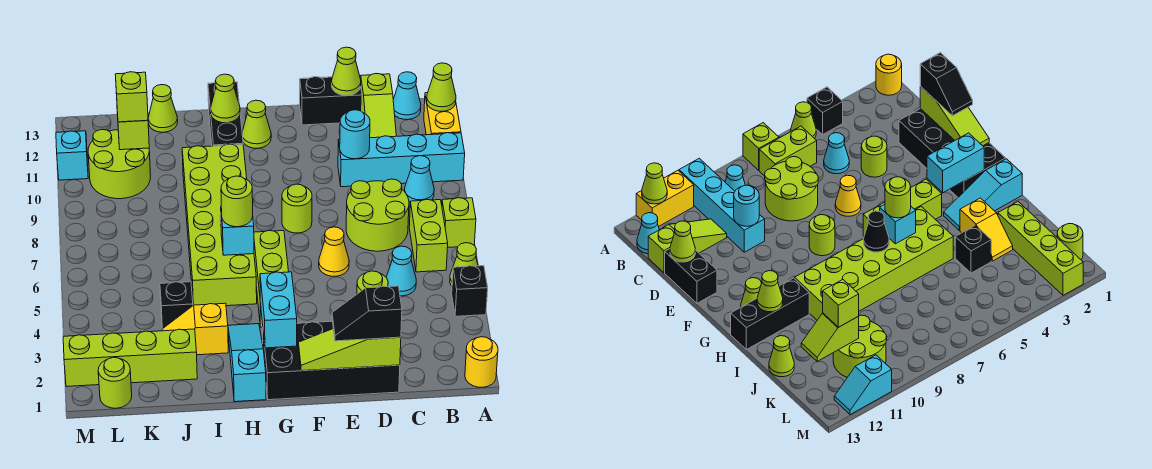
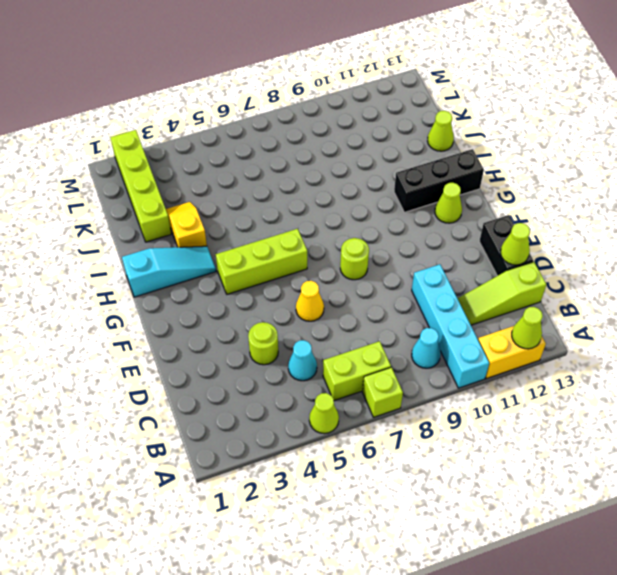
none -> yellow round brick A1 level 1
none -> black brick A4 level 1
none -> cyan cone B13 level 1
none -> lime round brick C7:D8 level 1

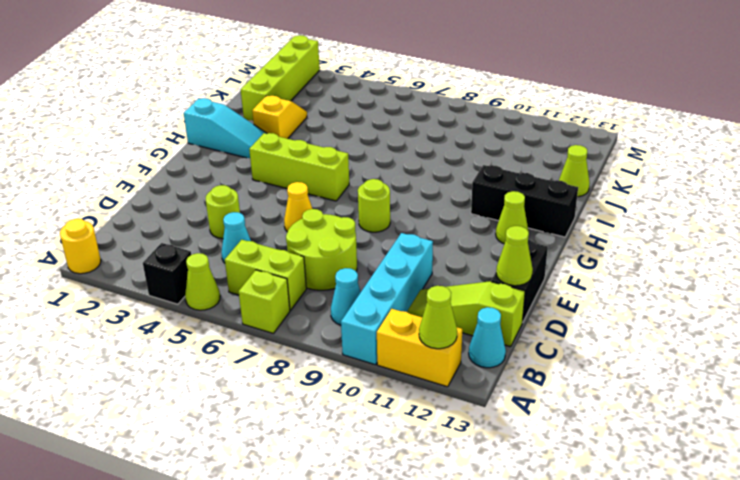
none -> black brick D1:G2 level 1
none -> lime brick H5:I10 level 1
none -> black brick J4 level 1
none -> lime round brick K10:L11 level 1

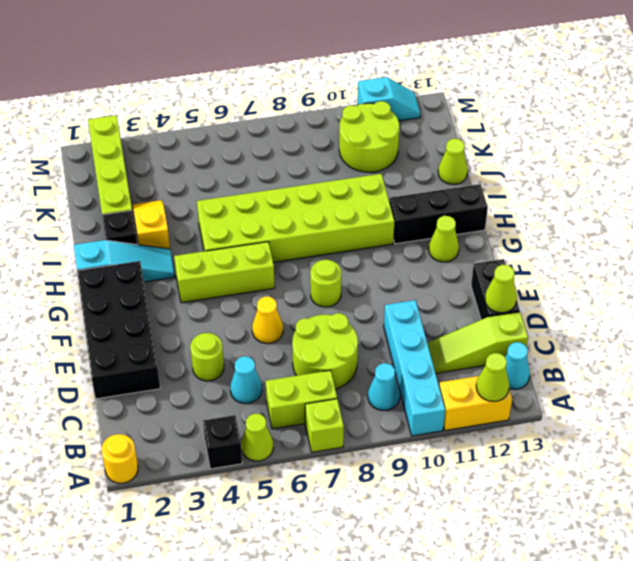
black brick I2 level 1 -> black brick J4 level 1
none -> lime round brick L1 level 1
none -> lime slope D1:F1 level 2 top D
none -> cyan round brick D10 level 2
none -> cyan brick G2:G3 level 2

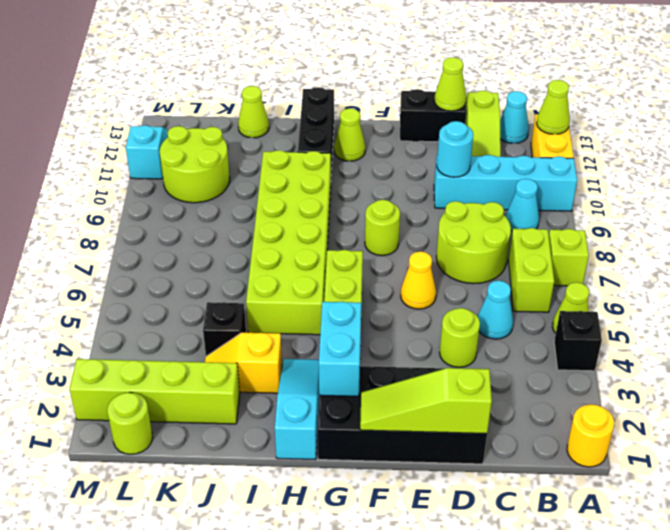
none -> cyan brick H6 level 2
none -> black cone H7 level 2
none -> lime cone H12 level 2
none -> lime slope K11:K12 level 2 top 11

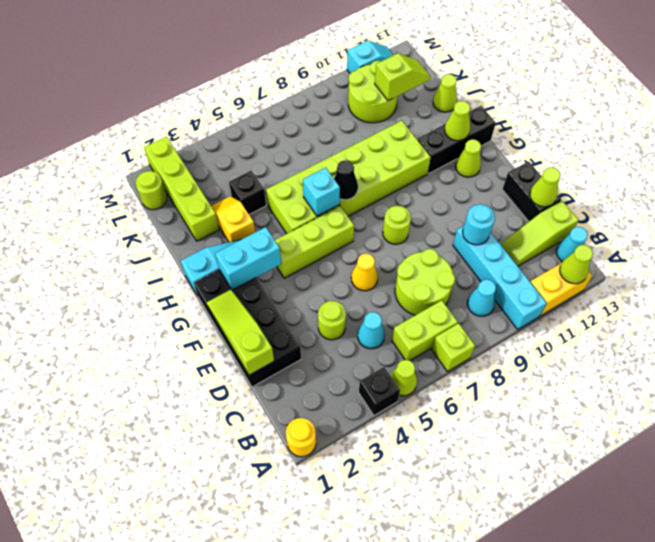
none -> black slope D1:E1 level 3 top D
none -> lime round brick H6 level 3
none -> lime brick K11 level 3

